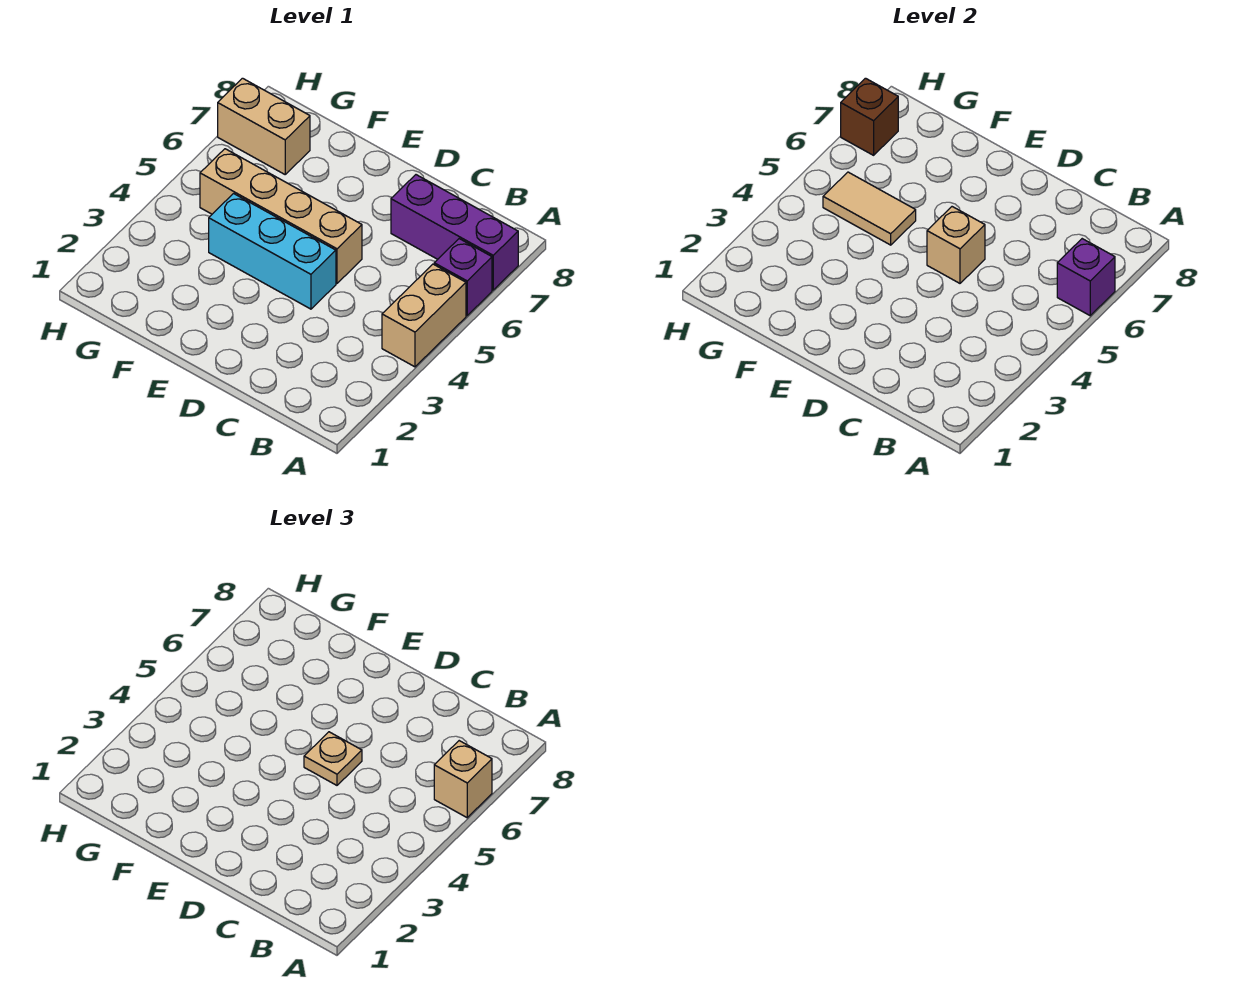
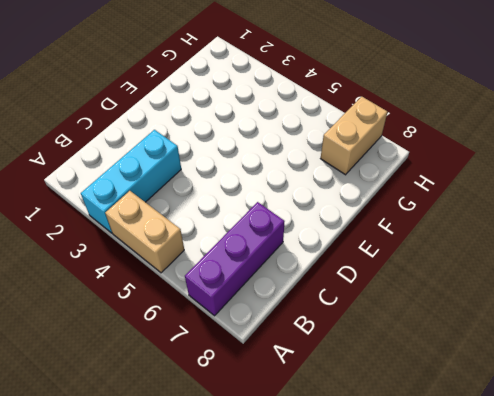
cyan brick A3:C3 level 1 -> cyan brick D4:F4 level 1
none -> purple brick A6 level 1
none -> tan brick D5:G5 level 1
none -> purple brick A6 level 2

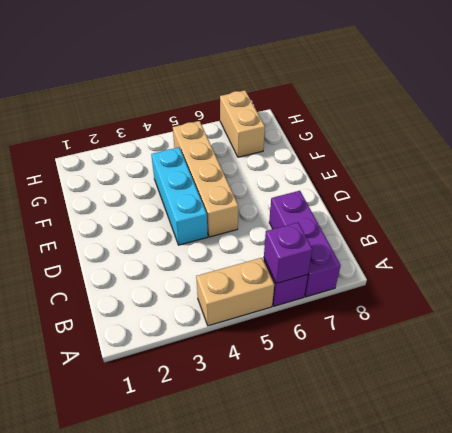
none -> tan brick D5 level 2
none -> tan tile F5:G5 level 2
none -> brown brick H7 level 2

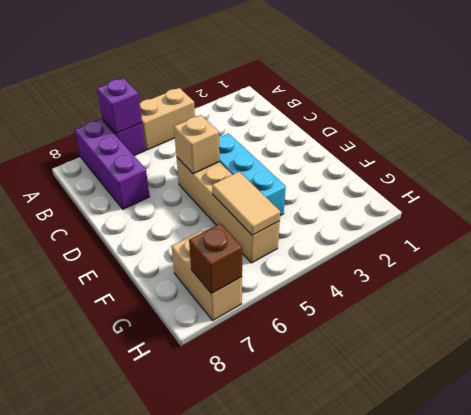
none -> tan brick A6 level 3
none -> tan plate D5 level 3

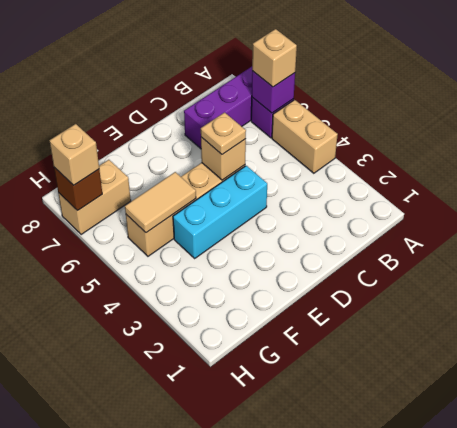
tan brick H7 level 3 -> none

